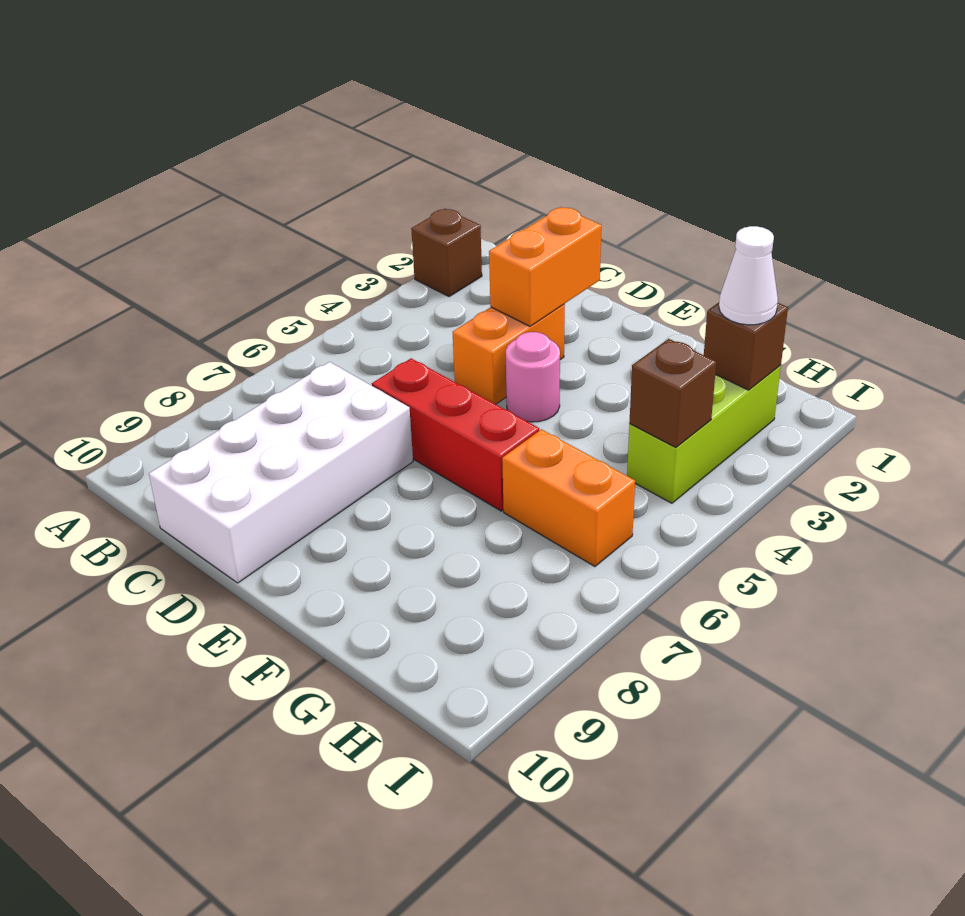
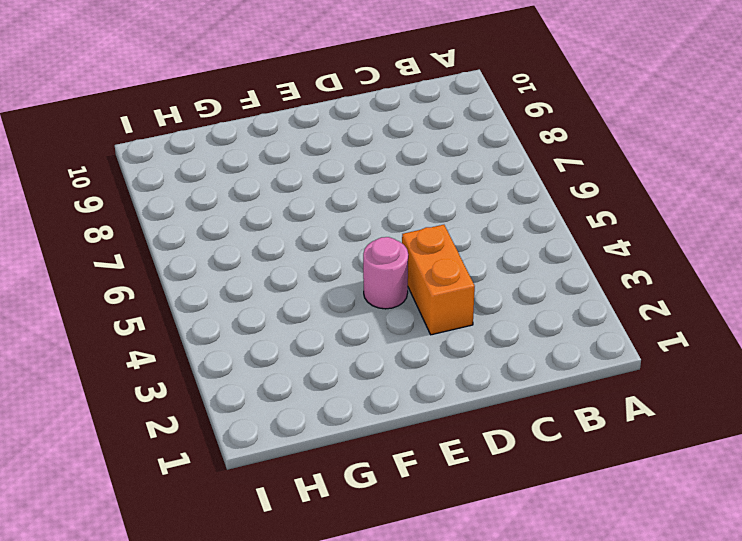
none -> brown brick A2 level 1
none -> white brick C7:D10 level 1

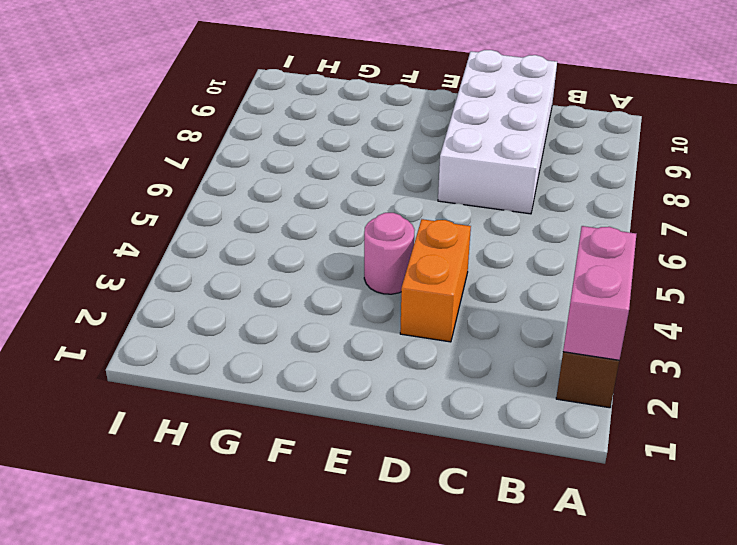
pink brick A2:A3 level 2 -> none
none -> red brick D6:F6 level 1
none -> orange brick G6:H6 level 1

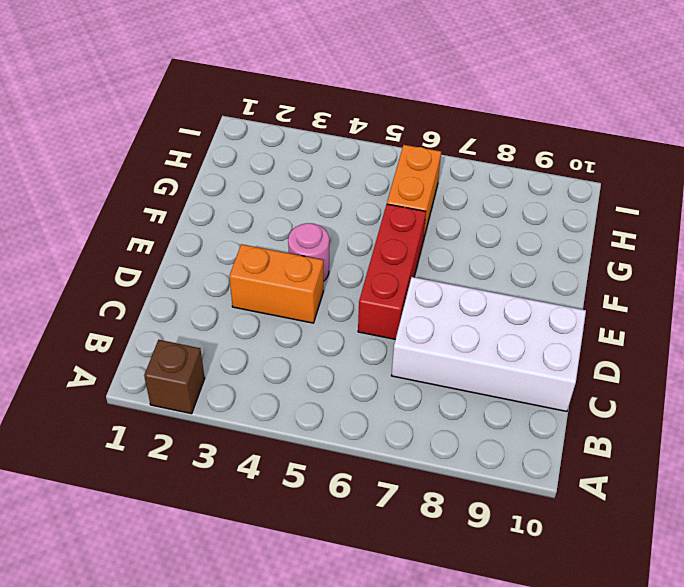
none -> lime brick H2:H4 level 1
none -> orange brick D2:D3 level 2

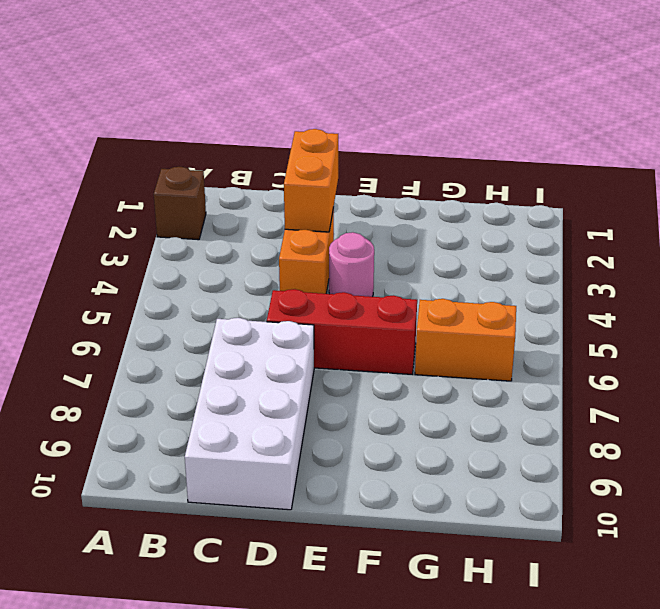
none -> lime brick H2:H4 level 1
none -> brown brick H2 level 2

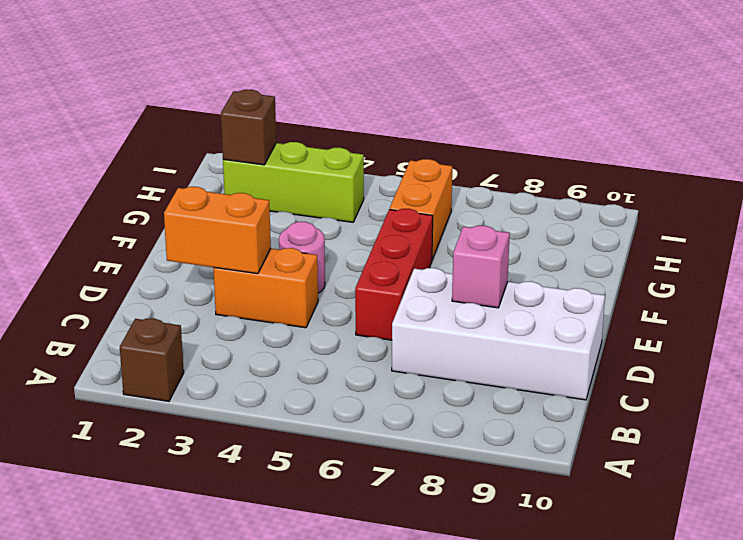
pink brick D8 level 2 -> none
none -> brown brick H4 level 2
none -> white cone H2 level 3

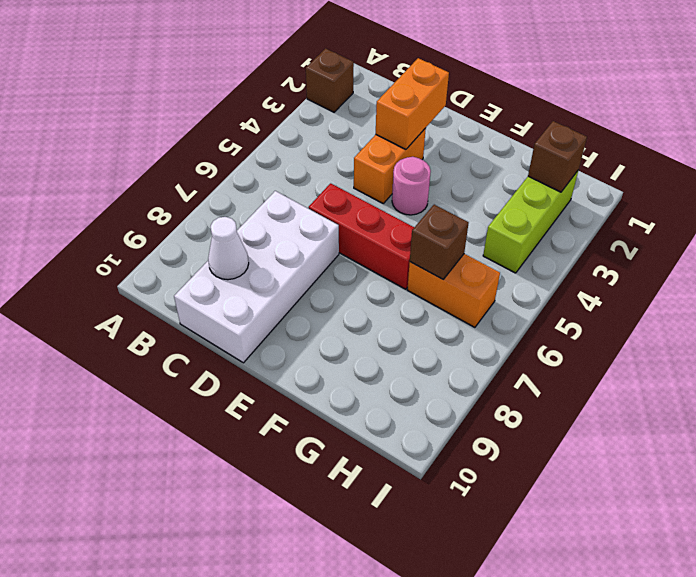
white cone C9 level 2 -> white cone H2 level 3
brown brick G6 level 2 -> brown brick H4 level 2

